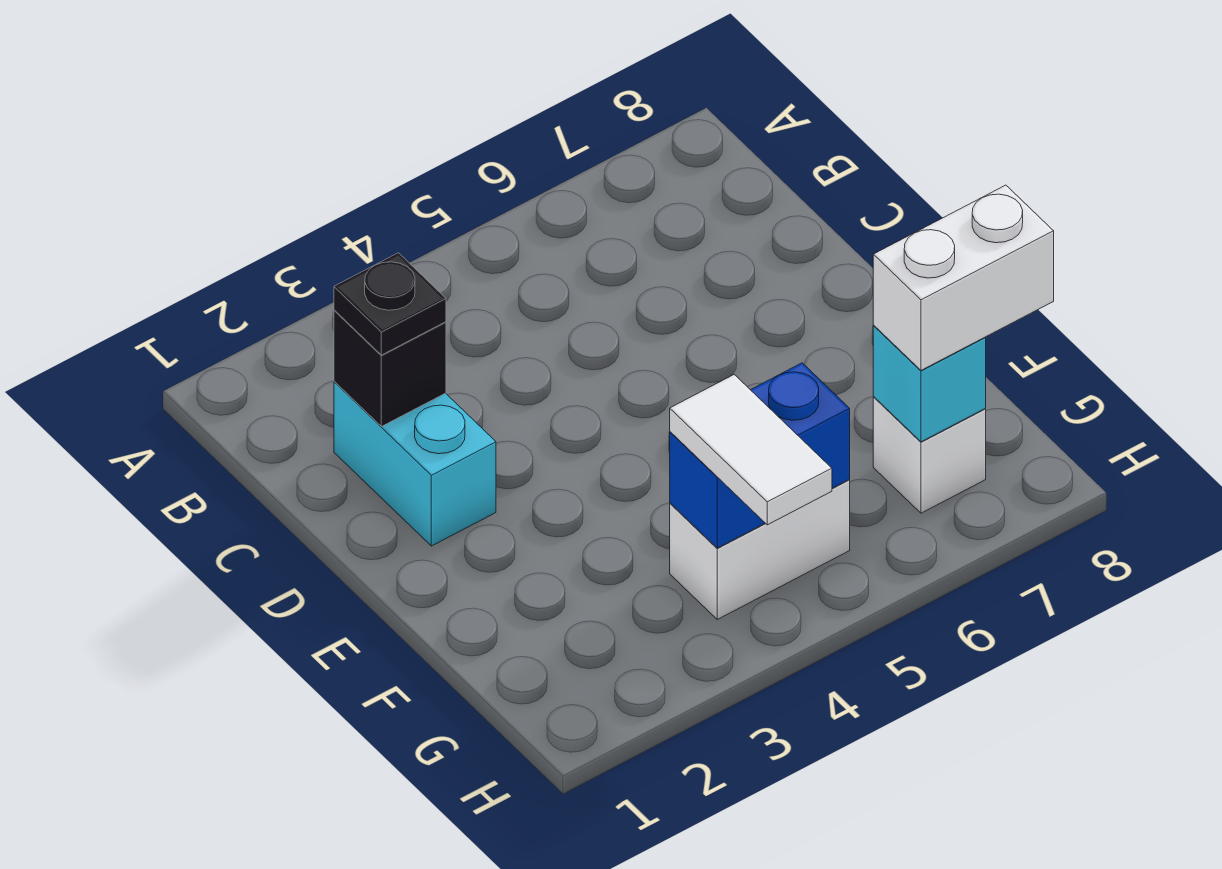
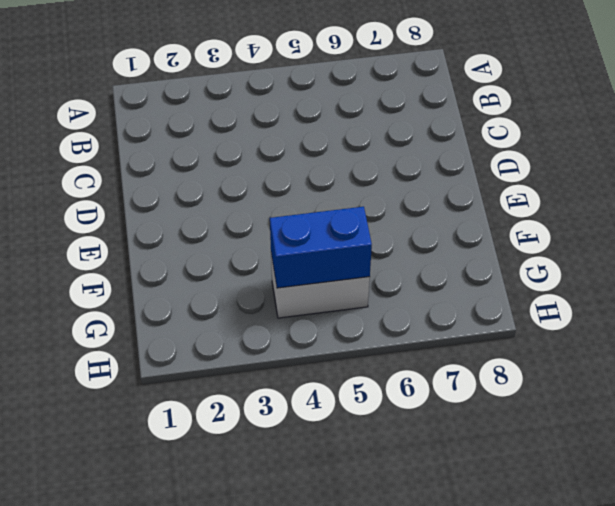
none -> cyan brick C2:D2 level 1
none -> white brick G7 level 1

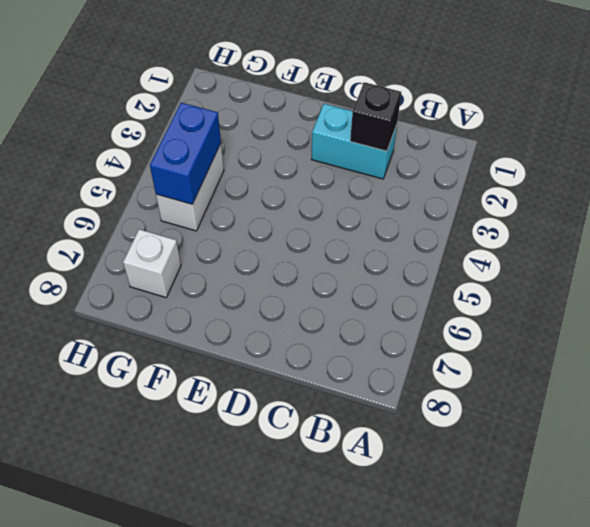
none -> cyan brick G7 level 2
none -> black plate C2 level 3

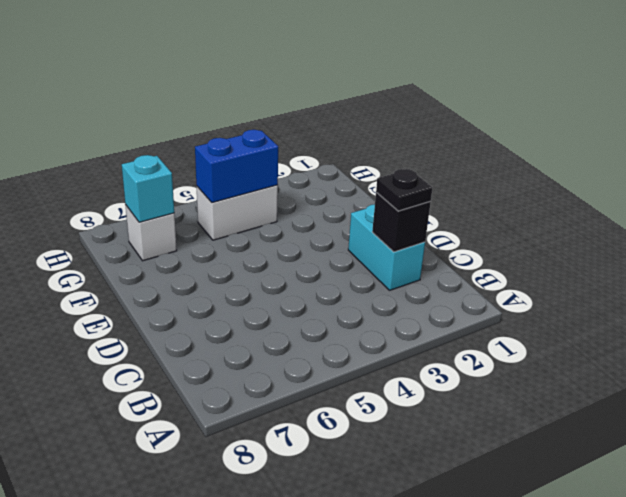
none -> white tile G4:H4 level 3
none -> white brick G7:G8 level 3

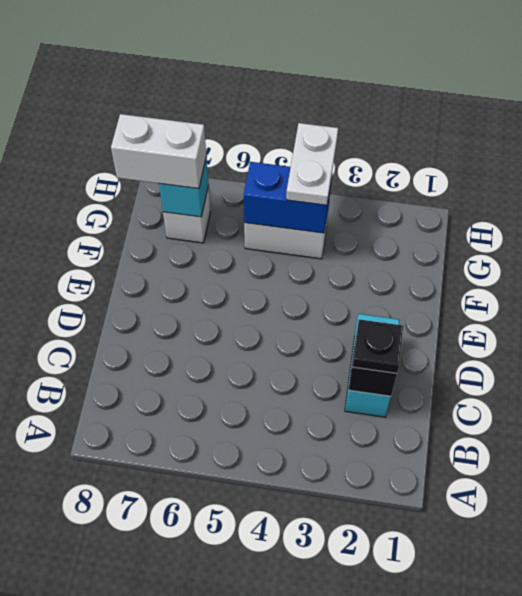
white plate G4:H4 level 3 -> white tile G4:H4 level 3

